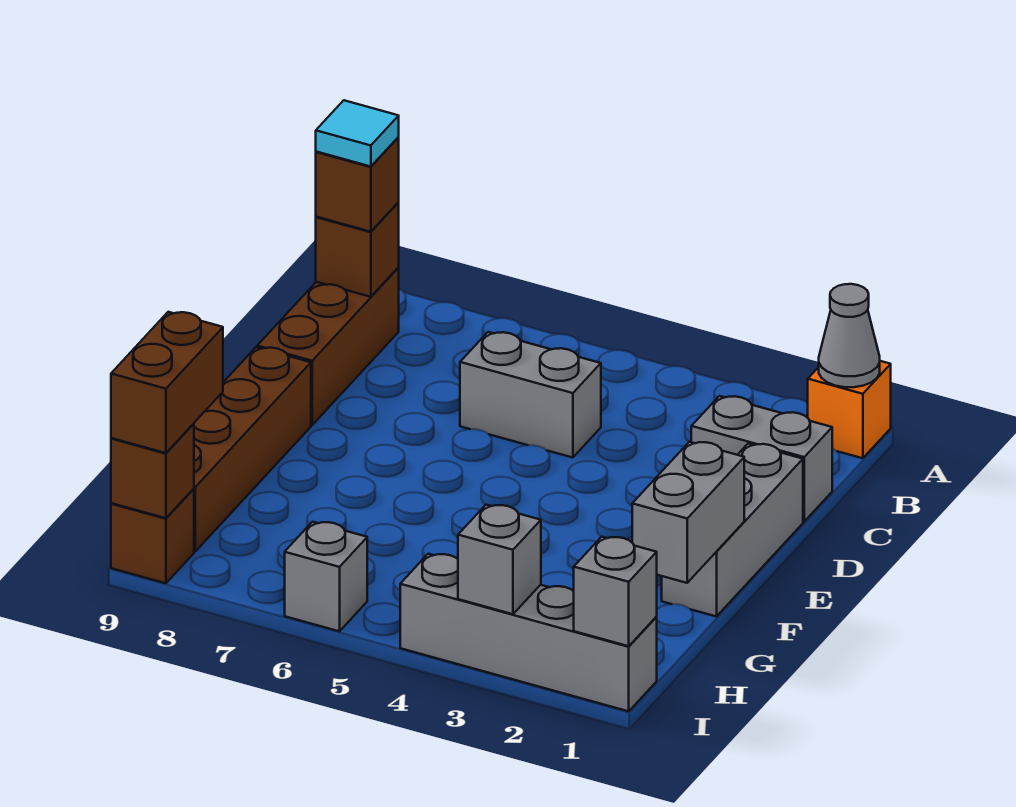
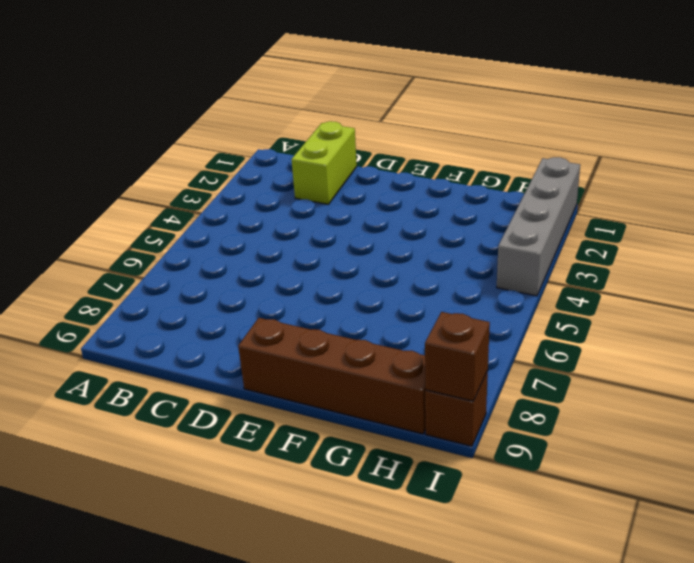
lime brick C1:C2 level 1 -> grey brick C1:C2 level 1
none -> orange brick A1 level 1
none -> brown brick B9:D9 level 1
none -> grey brick C5:C6 level 1

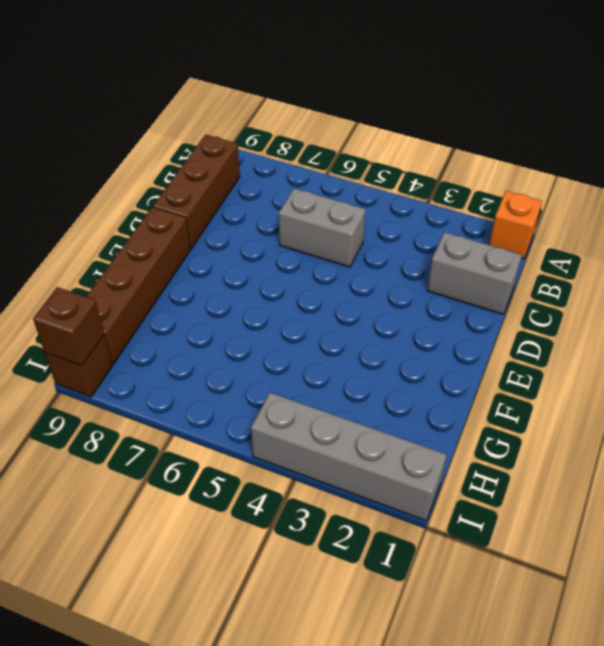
none -> grey brick D1:F1 level 1
none -> grey brick I6 level 1
none -> grey cone A1 level 2

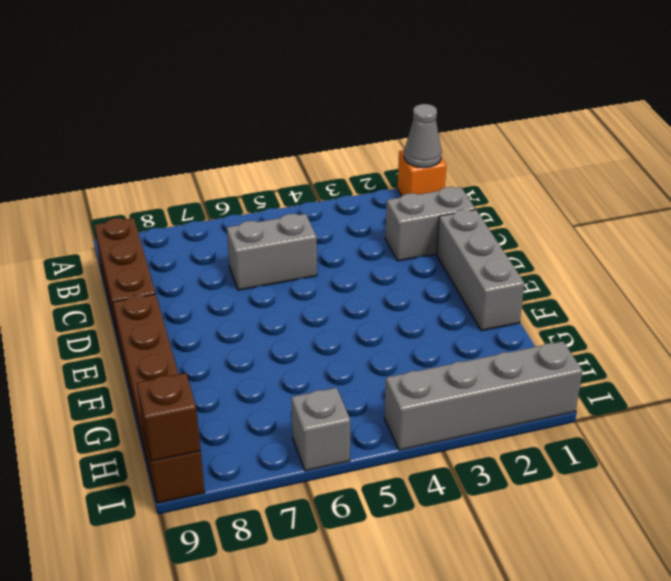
none -> brown brick B9 level 2
none -> grey brick F1:G1 level 2
none -> grey brick I1 level 2

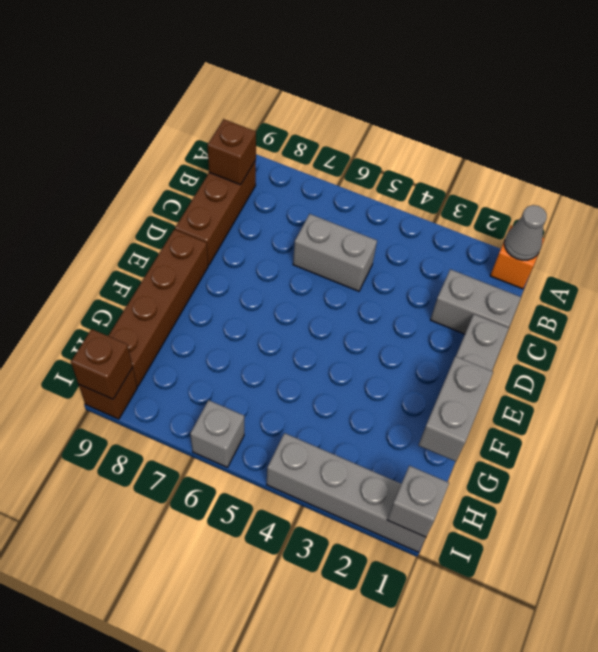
none -> grey brick I3 level 2
none -> brown brick B9 level 3
none -> brown brick H9:I9 level 3

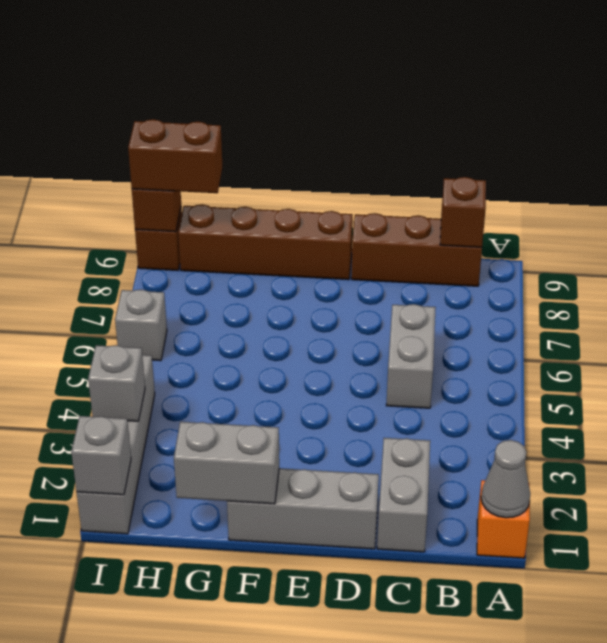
none -> brown brick B9 level 3
none -> cyan tile B9 level 4

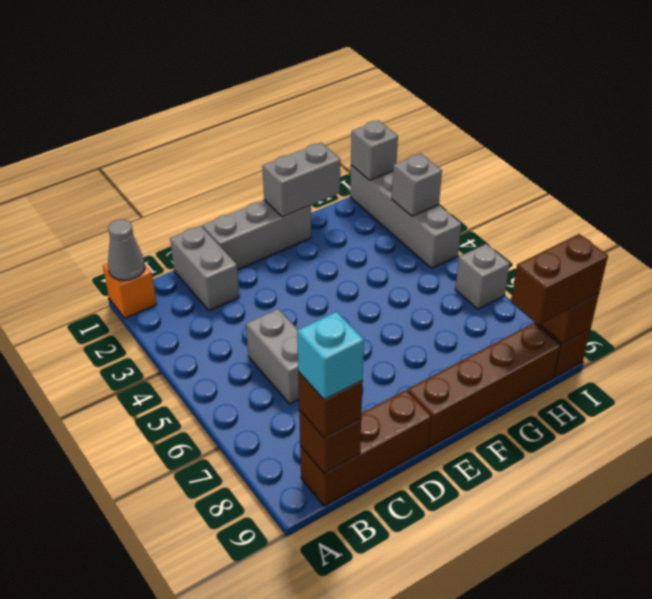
cyan brick B9 level 4 -> cyan tile B9 level 4

